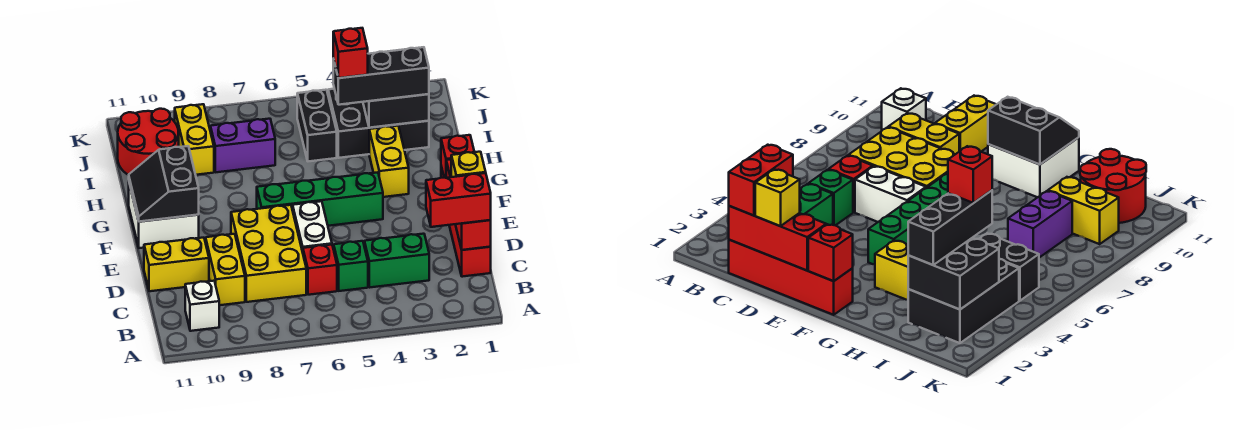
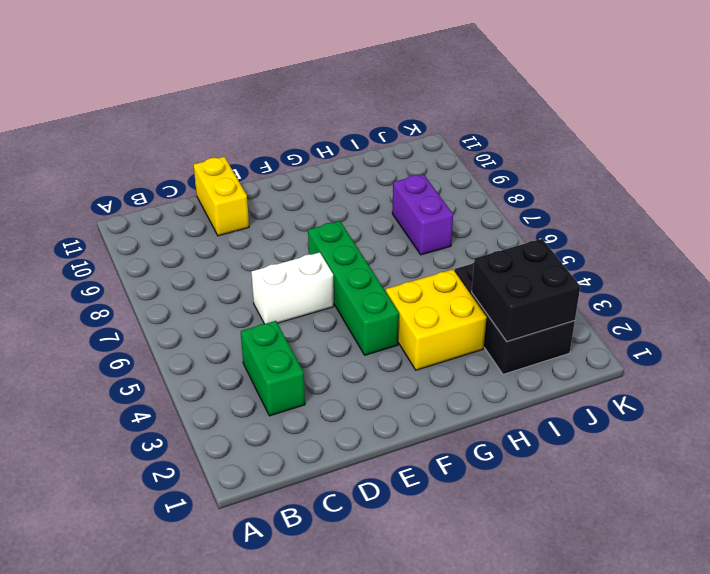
yellow brick G3:H4 level 1 -> yellow brick G3:H3 level 1
none -> white brick B10 level 1
none -> red brick C1:F1 level 1
none -> green brick C5 level 1

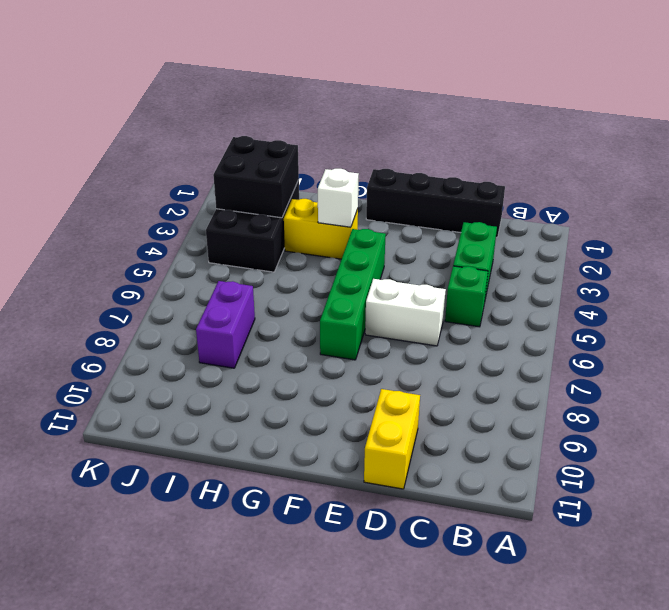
black brick C1:F1 level 1 -> red brick C1:F1 level 1
white brick G3 level 2 -> white brick B10 level 1
none -> red brick C6 level 1
none -> yellow brick C7:E8 level 1
none -> yellow brick C9:D9 level 1

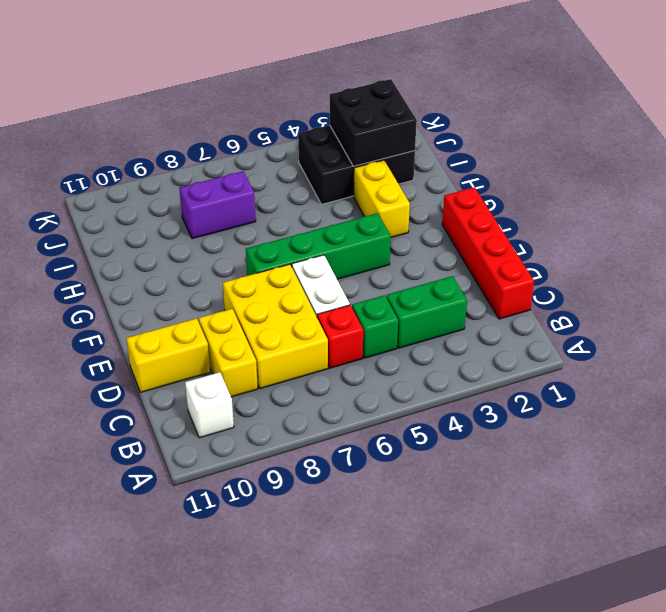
none -> white brick F10:G11 level 1
none -> black brick I5:J5 level 1
none -> yellow brick I9:J9 level 1

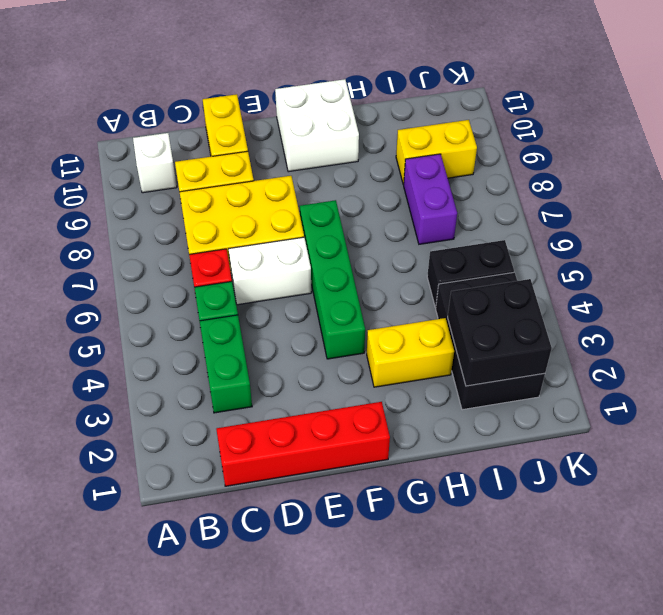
none -> red round brick I10:J11 level 1
none -> red brick C1:E1 level 2
none -> red brick F1 level 2

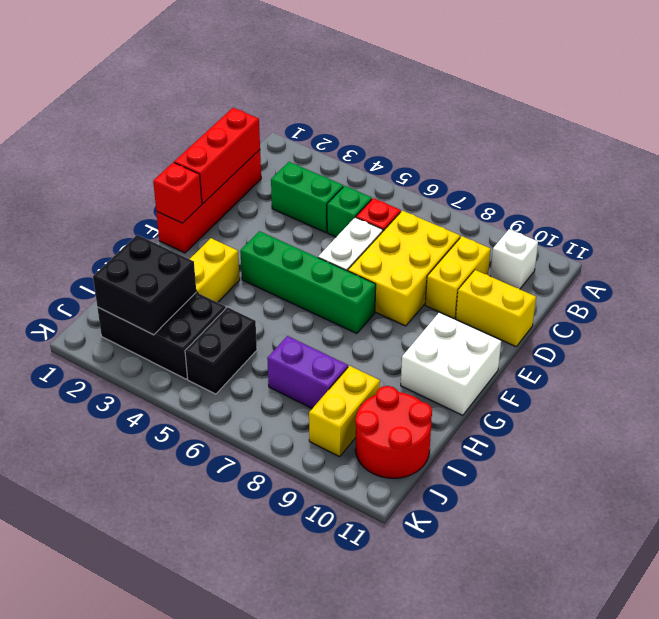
none -> black slope F10:G11 level 2 top 10
none -> red brick C1:C2 level 3
none -> yellow brick D1 level 3

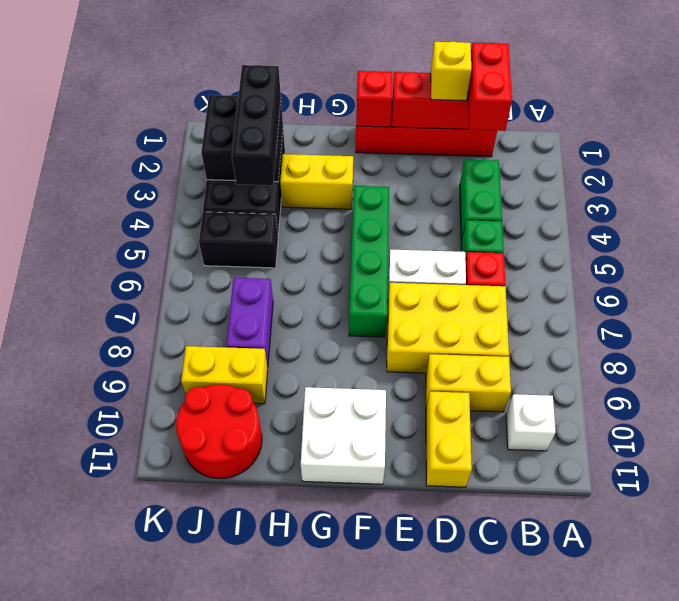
none -> black slope F10:G11 level 2 top 10
none -> red brick I4 level 4

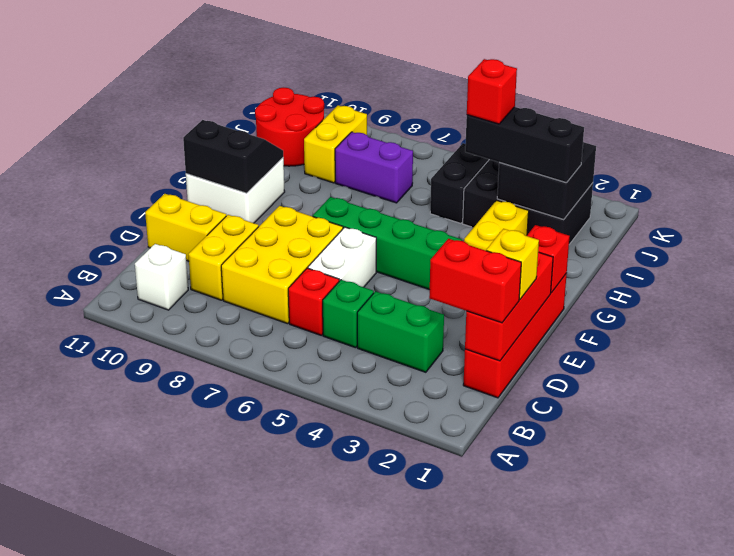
black slope F10:G11 level 2 top F -> black slope F10:G11 level 2 top 10

